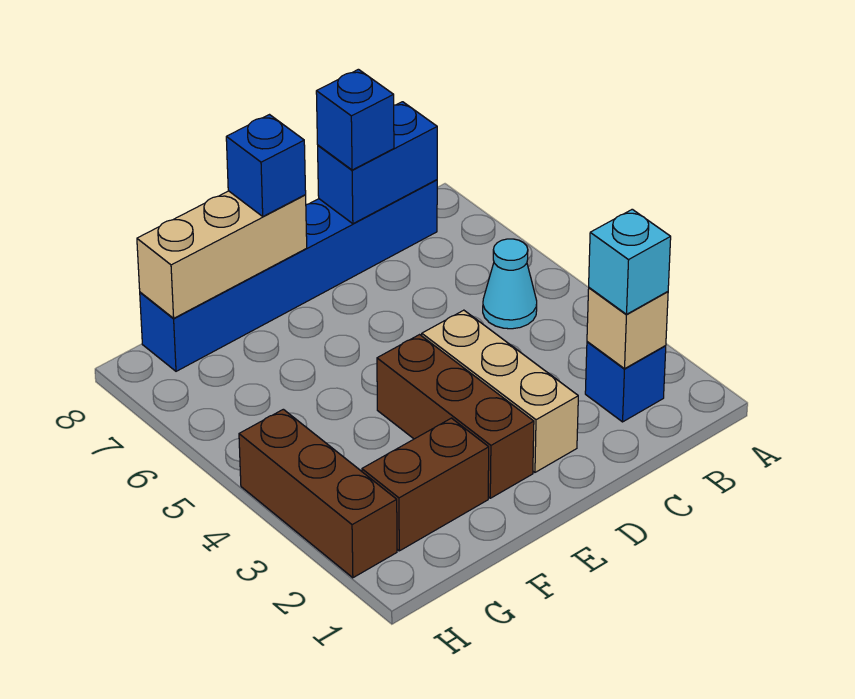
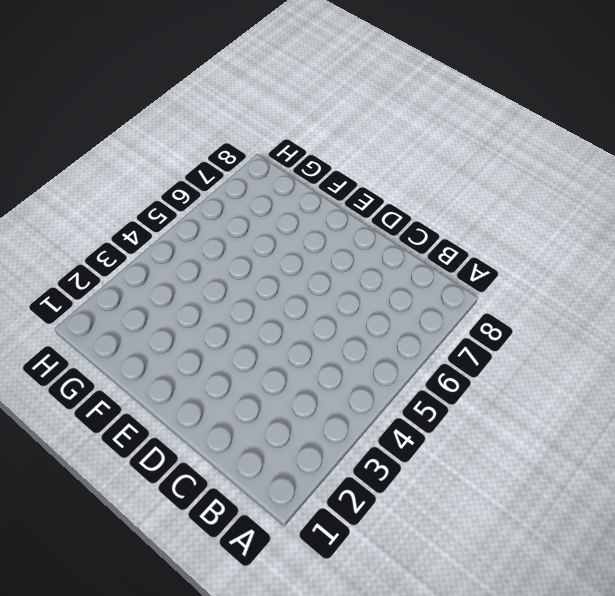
none -> blue brick B2 level 1
none -> cyan cone B5 level 1
none -> blue brick B8:G8 level 1

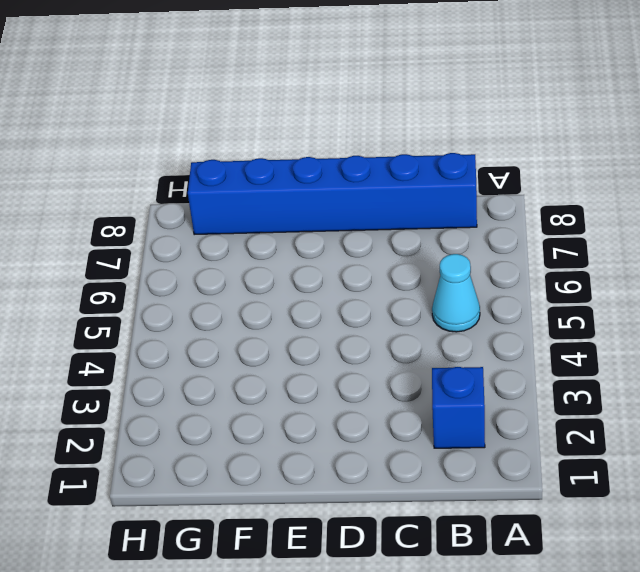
none -> tan brick D2:D4 level 1
none -> brown brick E2:E4 level 1
none -> brown brick F2:G2 level 1

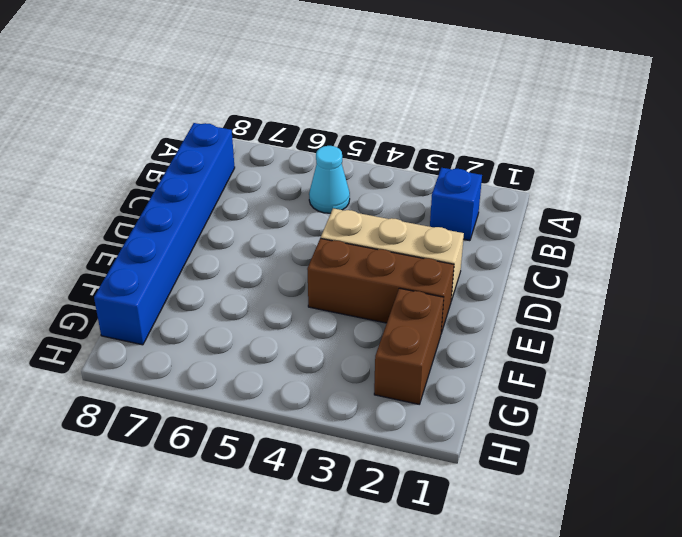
none -> brown brick H2:H4 level 1
none -> tan brick B2 level 2
none -> blue brick B8:C8 level 2

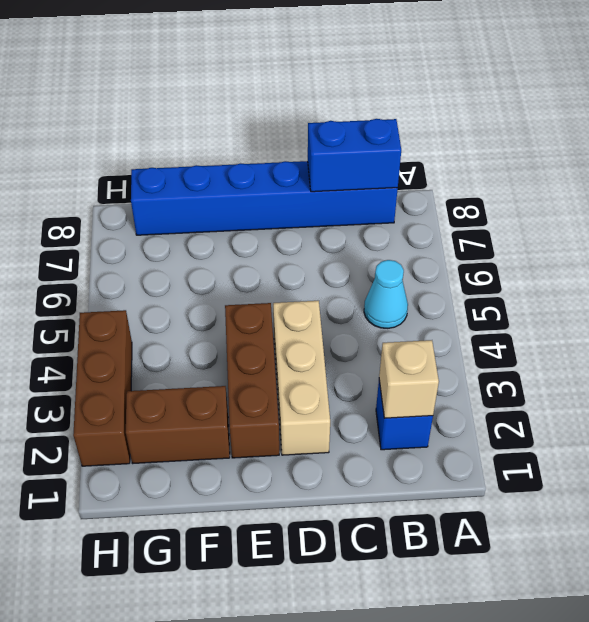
none -> tan brick E8:G8 level 2
none -> cyan brick B2 level 3
none -> blue brick C8 level 3

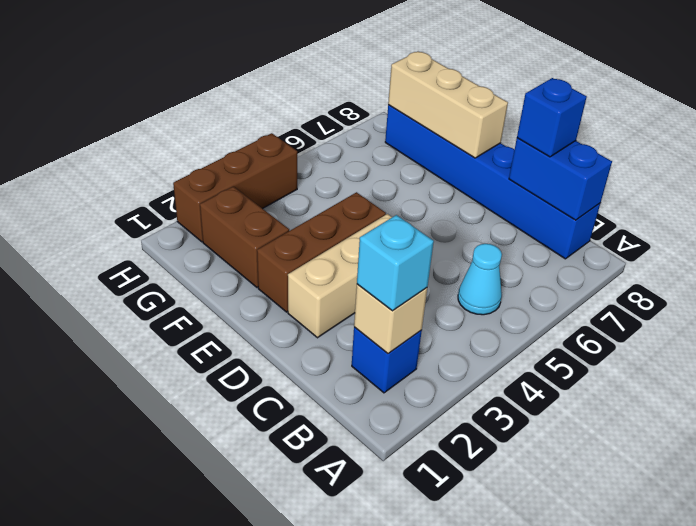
none -> blue brick E8 level 3

